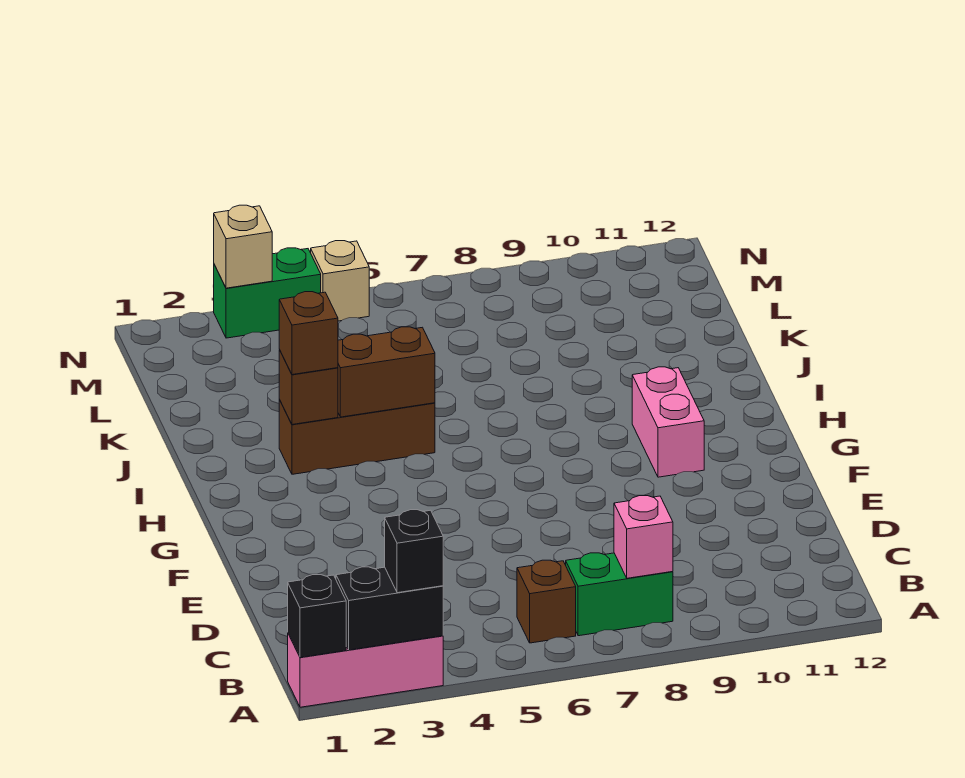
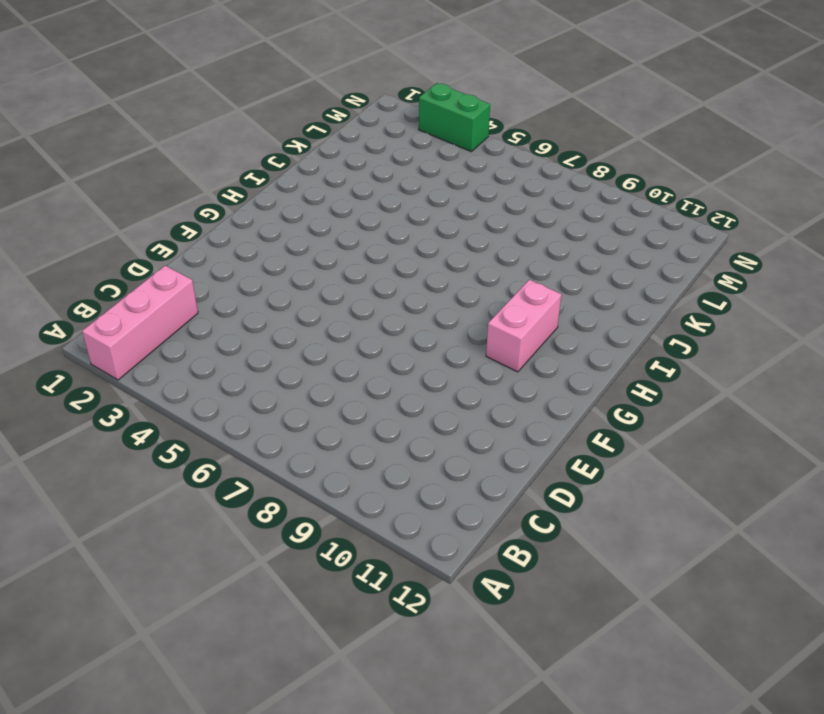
pink brick A2:C2 level 1 -> pink brick A1:A3 level 1
none -> brown brick B6 level 1
none -> green brick B7:B8 level 1
none -> brown brick I3:I5 level 1

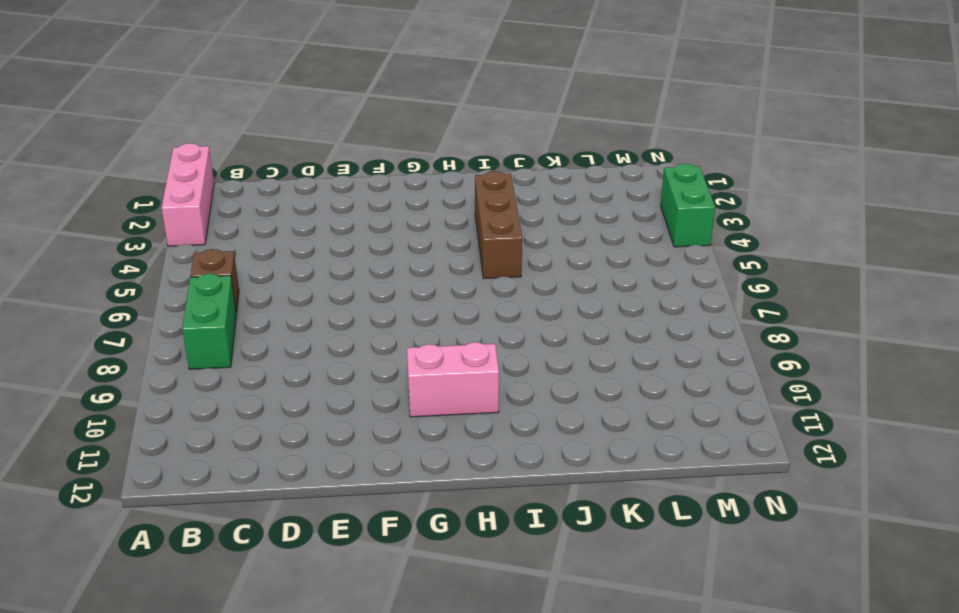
none -> tan brick N5 level 1
none -> black brick A1 level 2
none -> black brick A2:A3 level 2

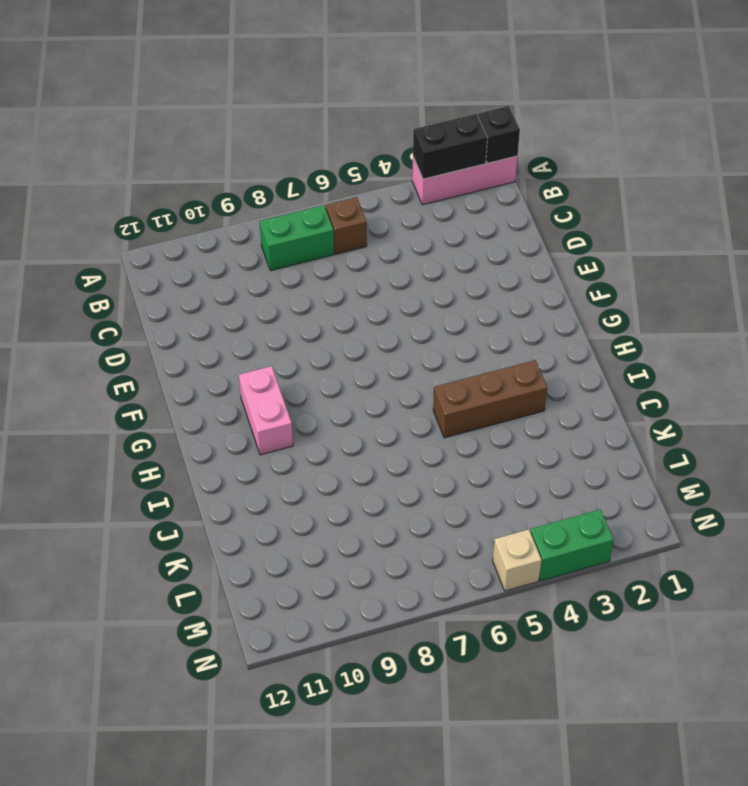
none -> pink brick B8 level 2
none -> brown brick I3 level 2
none -> brown brick I4:I5 level 2

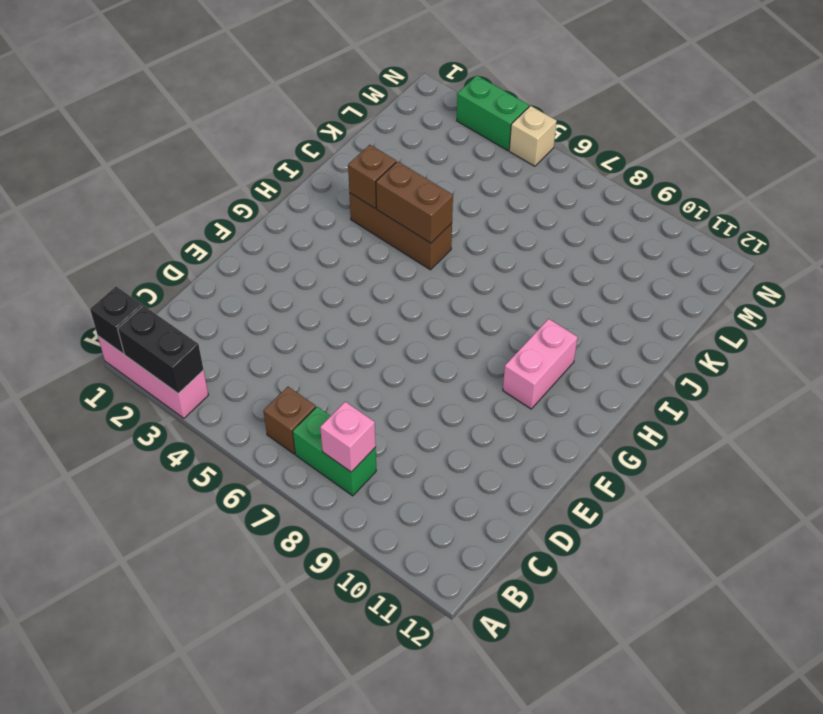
none -> tan brick N3 level 2
none -> black brick A3 level 3
none -> brown brick I3 level 3

